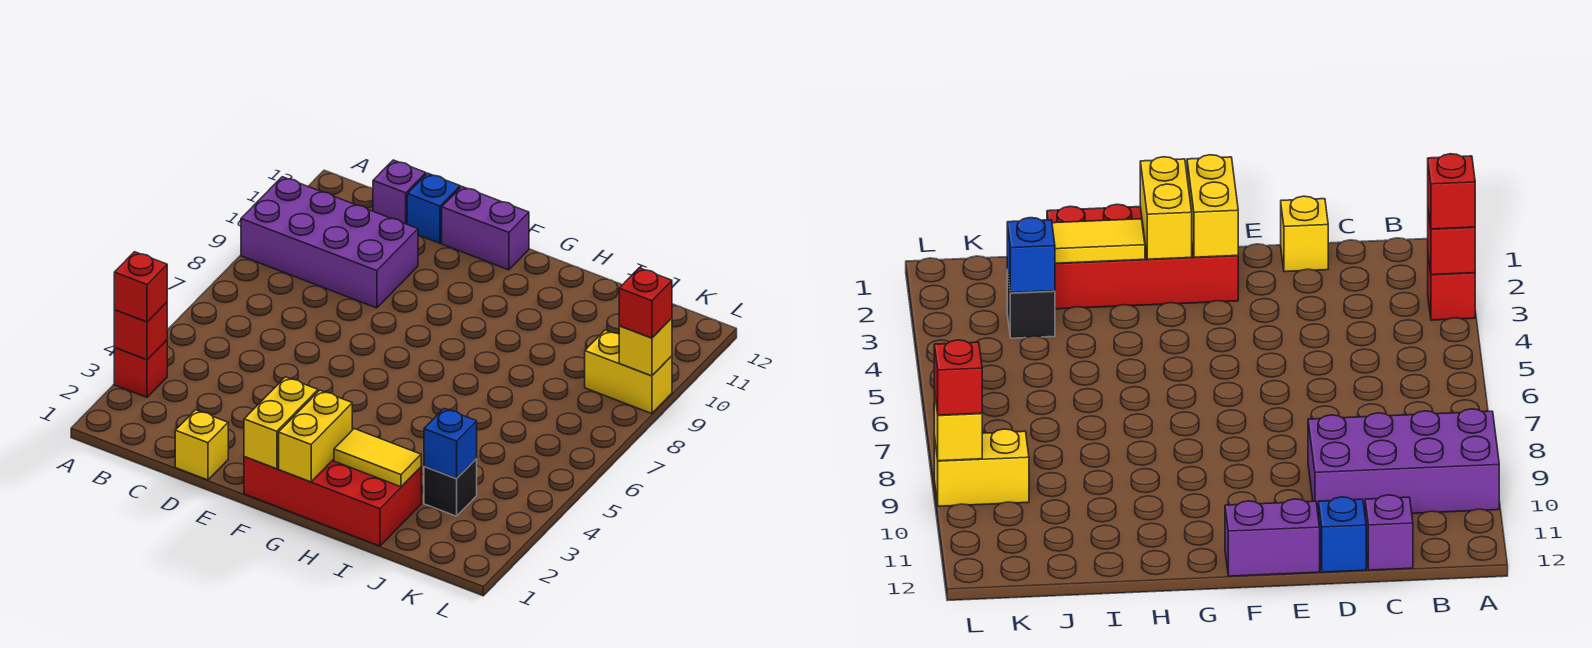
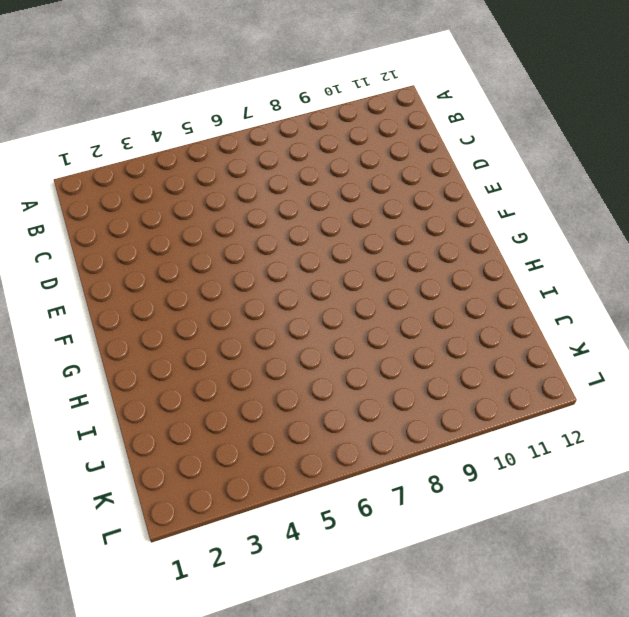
none -> red brick A3 level 1
none -> purple brick A9:D10 level 1
none -> purple brick C12 level 1

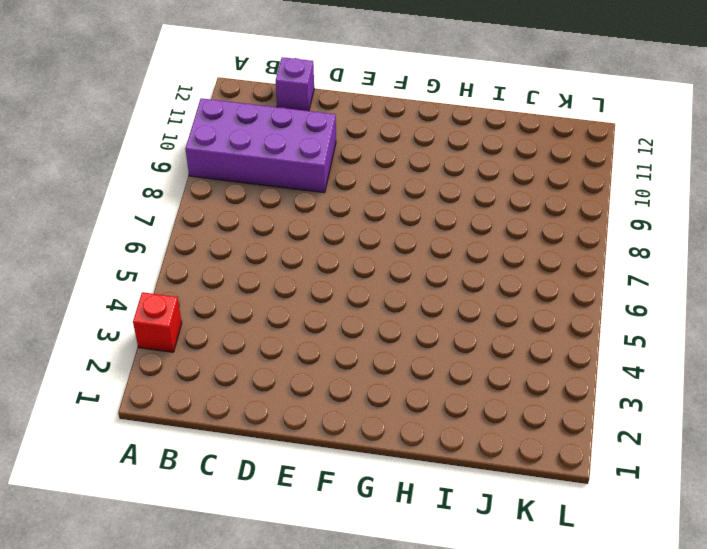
none -> yellow brick D1 level 1
none -> blue brick D12 level 1
none -> purple brick E12:F12 level 1

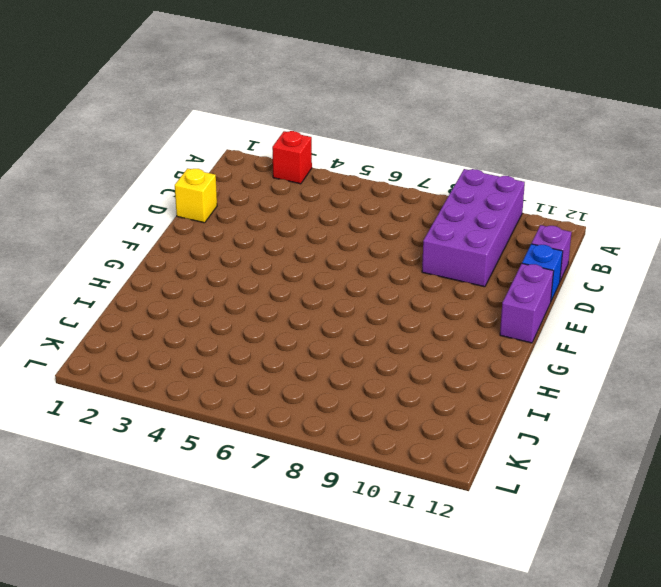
none -> red brick F1:I2 level 1
none -> black brick J3 level 1
none -> yellow brick K9:L9 level 1

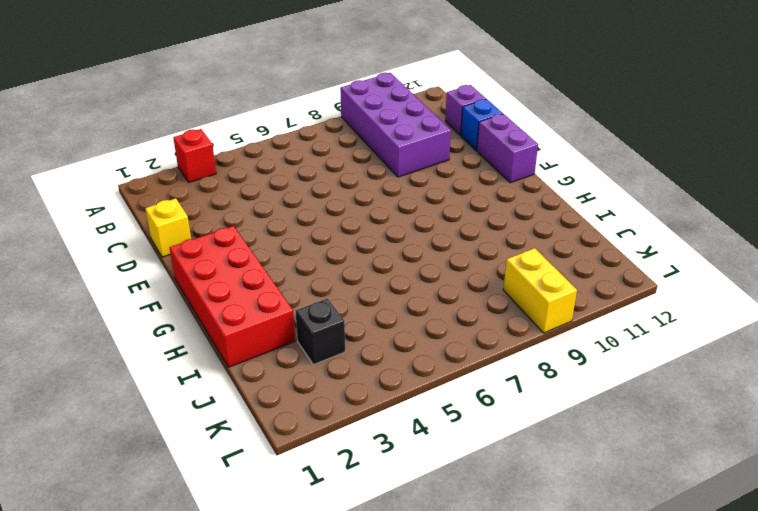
none -> red brick A3 level 2
none -> yellow brick F1:F2 level 2
none -> yellow brick G1:G2 level 2

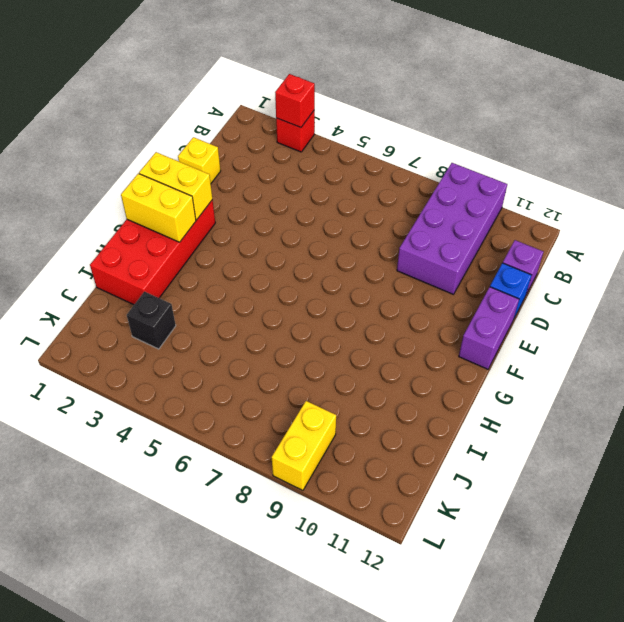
none -> yellow tile H2:I2 level 2
none -> blue brick J3 level 2
none -> yellow brick L9 level 2

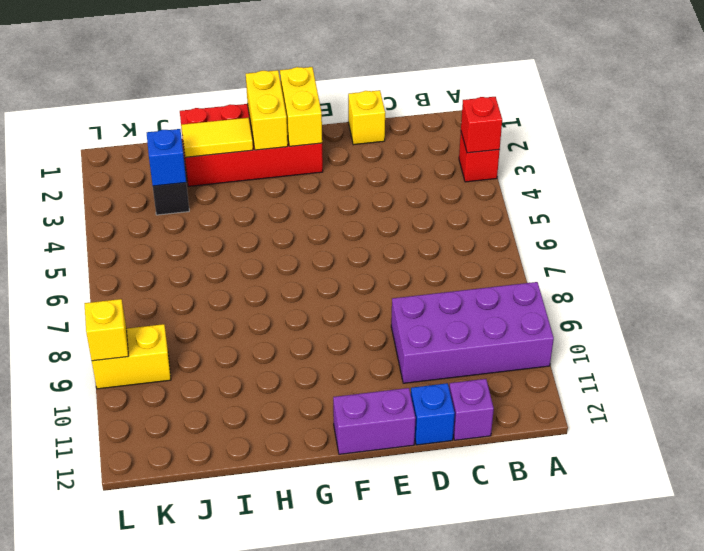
none -> red brick A3 level 3
none -> red brick L9 level 3

